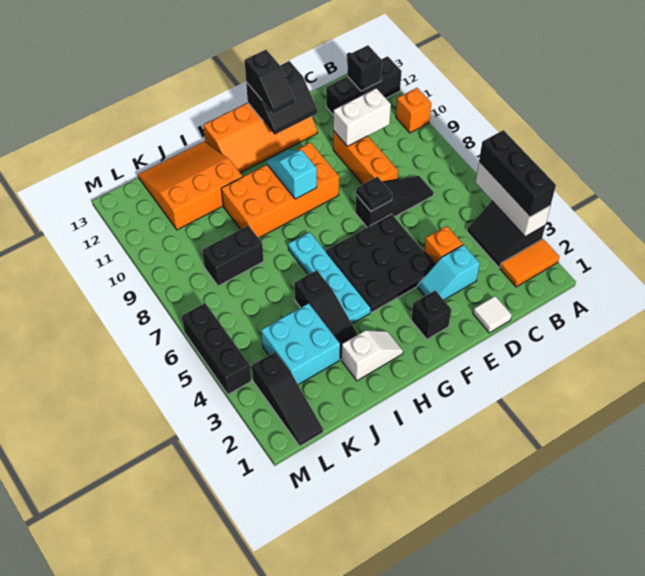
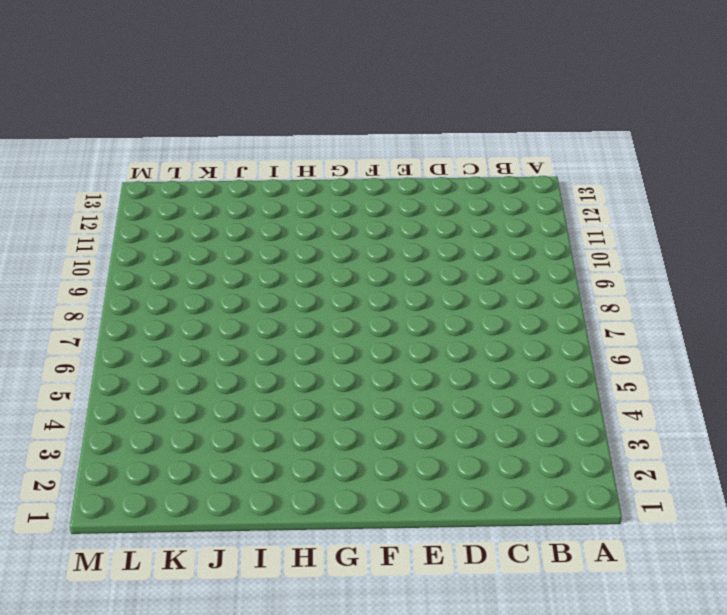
none -> orange tile A2:B2 level 1
none -> black slope A3:B4 level 1 top A
none -> orange brick A10 level 1

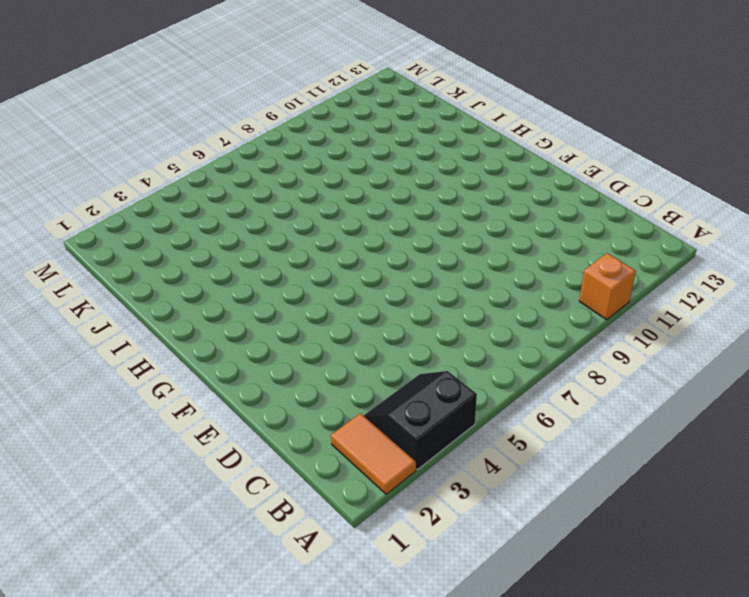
none -> black brick A12:C12 level 1
none -> black slope C7:E7 level 1 top E
none -> white tile D1 level 1

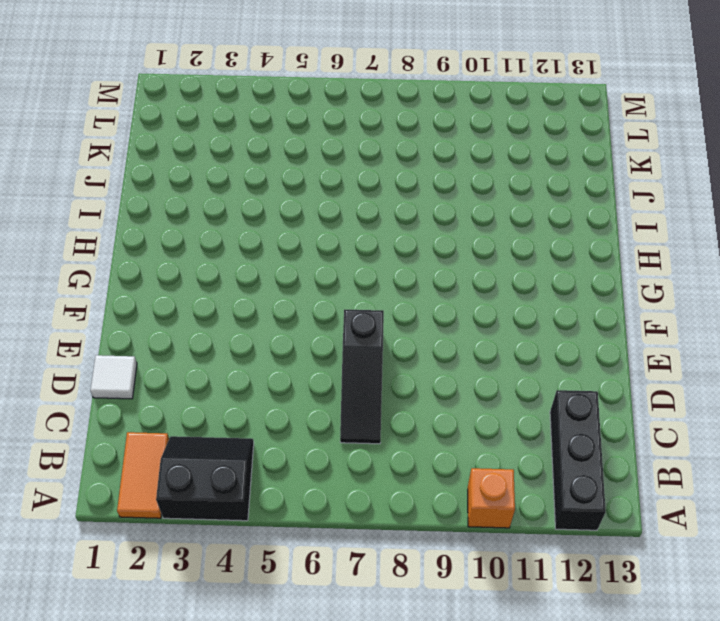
none -> cyan slope D3:E3 level 1 top D
none -> orange brick D4 level 1
none -> orange brick D8:D10 level 1

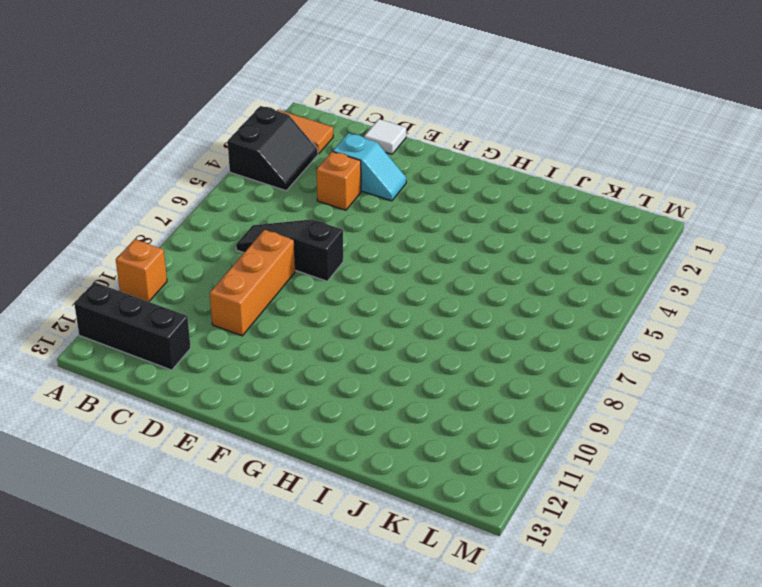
none -> black plate E4:G6 level 1
none -> orange slope E12:H13 level 1 top 13
none -> black brick F2 level 1

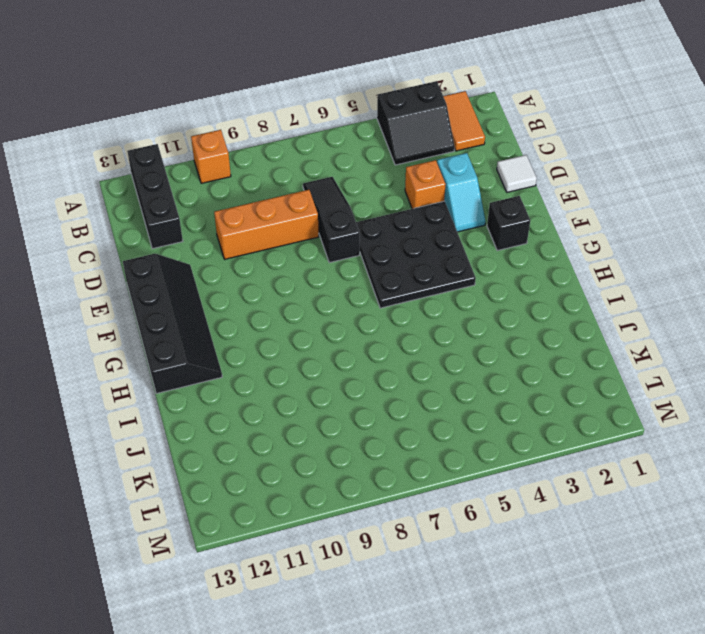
black slope E12:H13 level 1 top 13 -> orange slope E12:H13 level 1 top 13
none -> orange brick F9:I10 level 1
none -> white slope H2:I2 level 1 top I
none -> cyan plate H4:H7 level 1

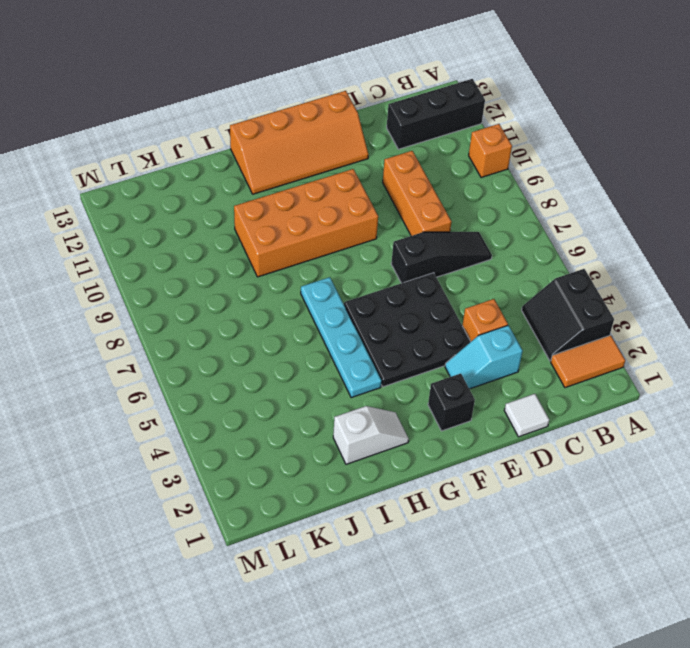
none -> black slope I3:I5 level 1 top 5
none -> orange slope I11:K13 level 1 top 11
none -> cyan brick J3:K4 level 1

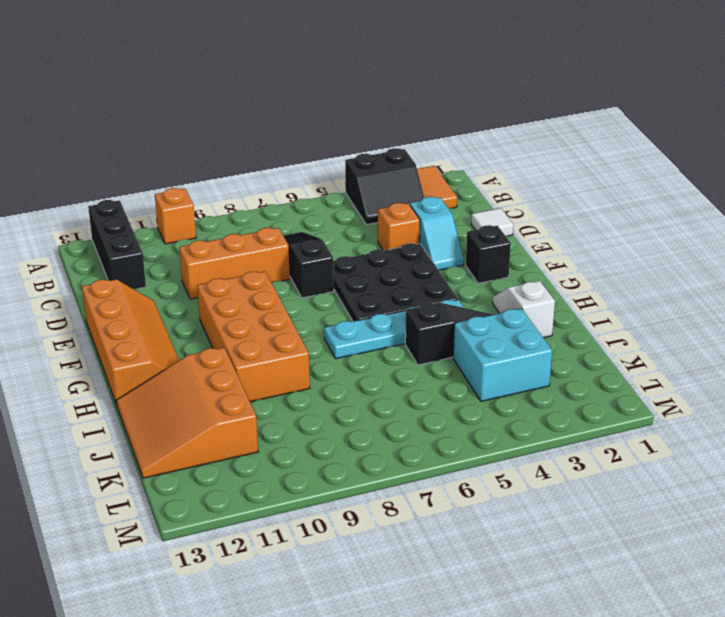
none -> black brick J8:K8 level 1
none -> black slope L1:L3 level 1 top 3
none -> black brick M4:M6 level 1

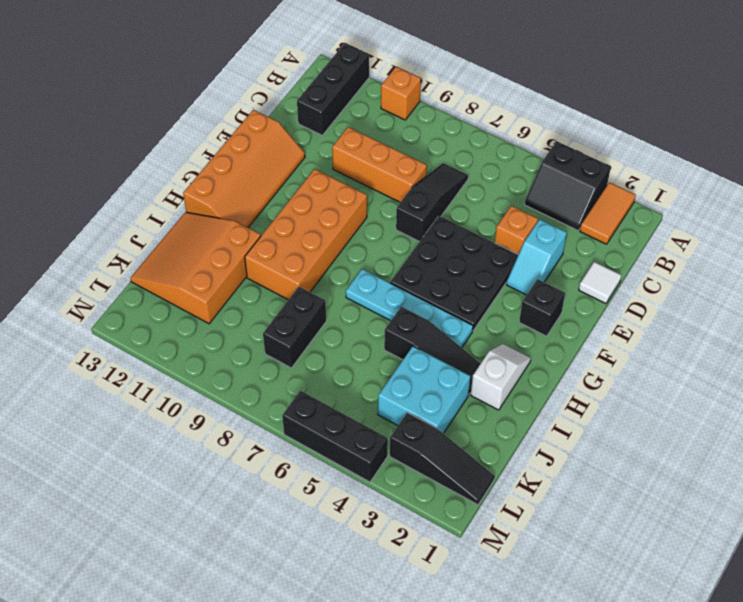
none -> white brick A3:A5 level 2
none -> black brick B12 level 2
none -> white brick C10:D10 level 2

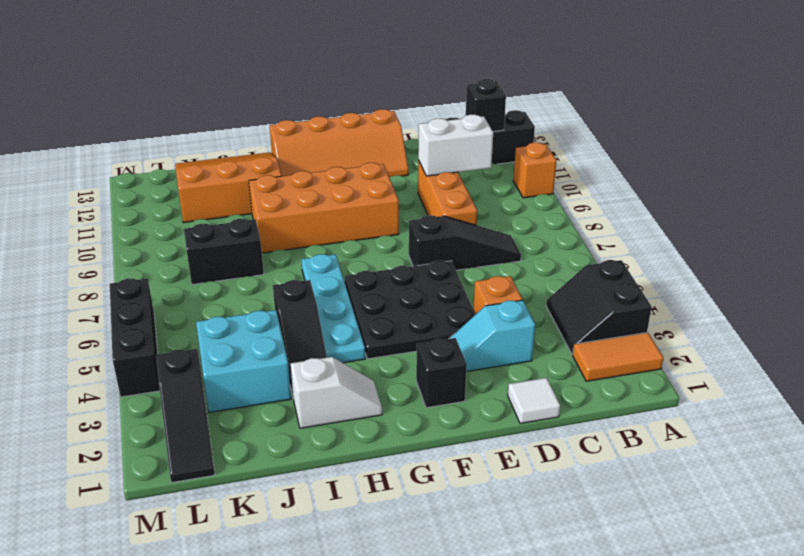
none -> white brick A3:A5 level 2
none -> black plate E7 level 2
none -> black slope E12:F13 level 2 top 13

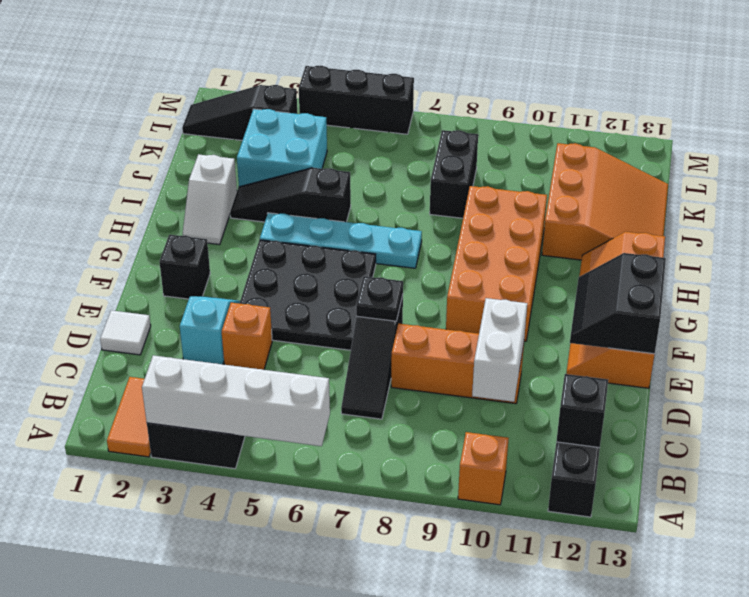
white brick A3:A6 level 2 -> white brick A3:A5 level 2
none -> cyan slope G9:G10 level 2 top 9
none -> black brick A3:A5 level 3
none -> black slope F12:F13 level 3 top 13

